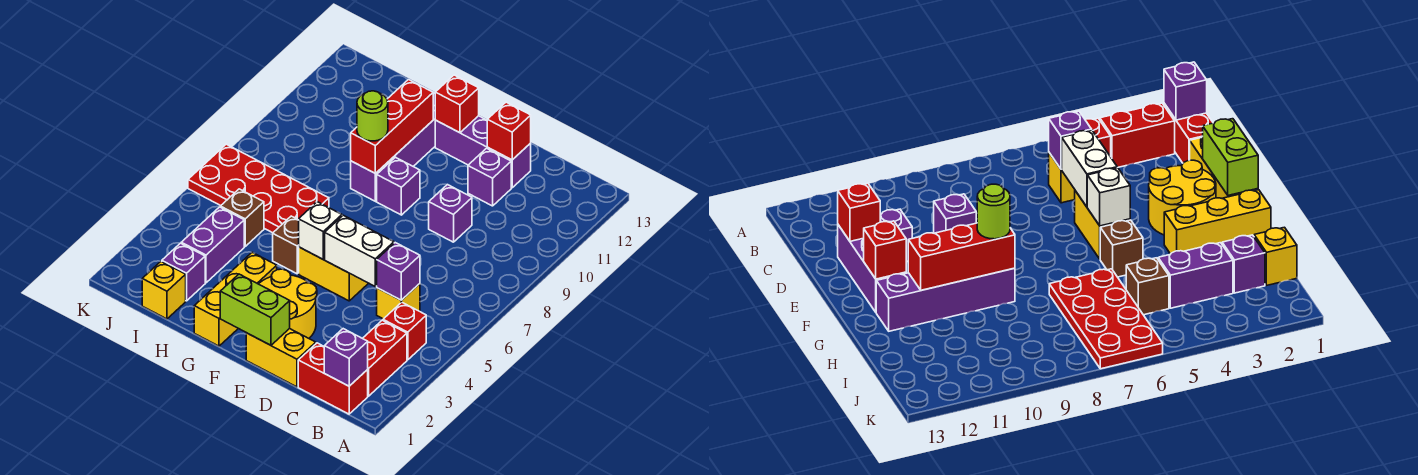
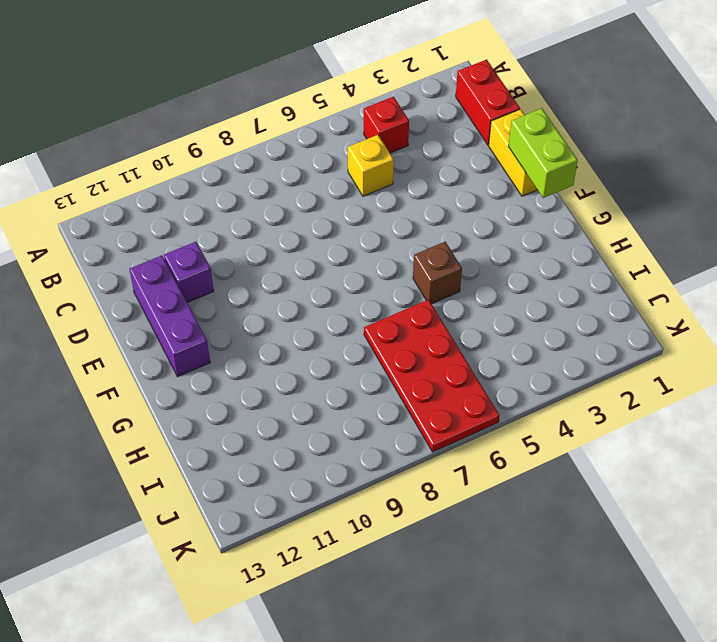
none -> red brick B2:B3 level 1
none -> purple brick D9 level 1
none -> yellow round brick E2:F3 level 1

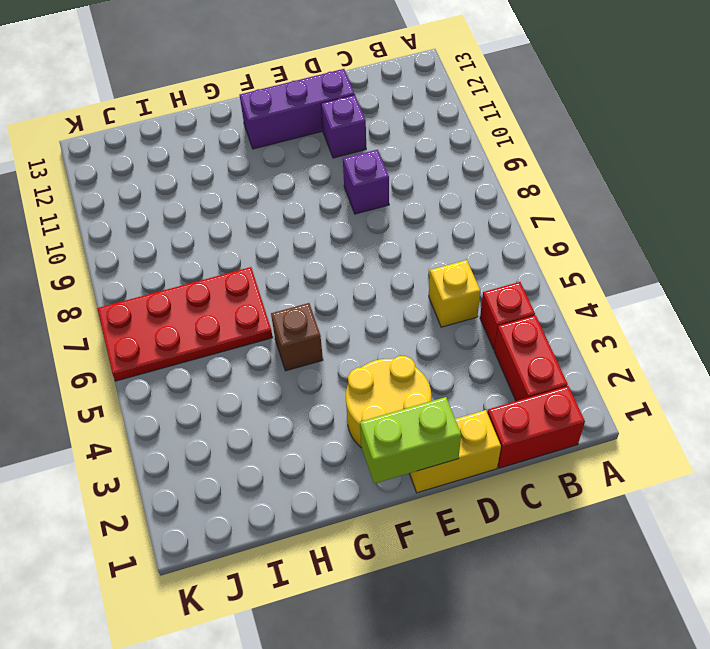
none -> yellow brick E5:F5 level 1
none -> purple brick F9 level 1
none -> yellow brick G1:G3 level 1

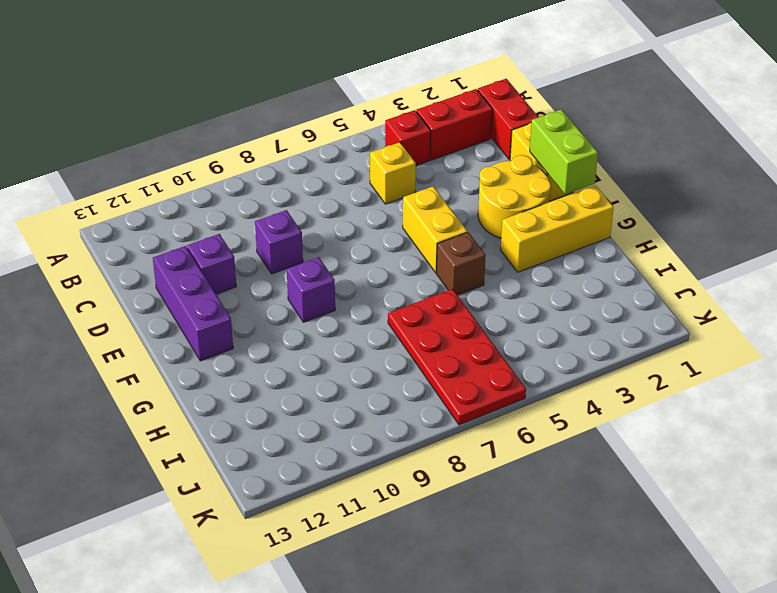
none -> purple brick G9:G12 level 1
none -> yellow brick I1 level 1
none -> purple brick I2 level 1

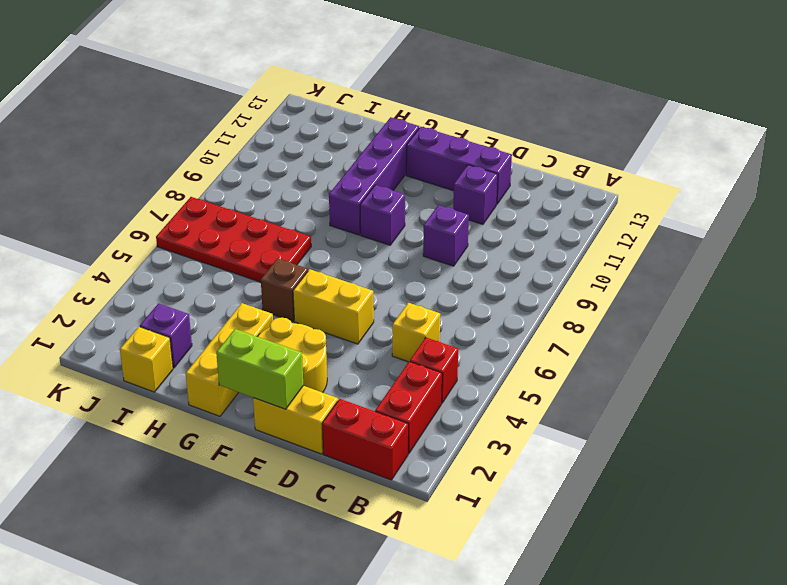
none -> purple brick I3:I4 level 1
none -> brown brick I5 level 1
none -> purple brick B1 level 2

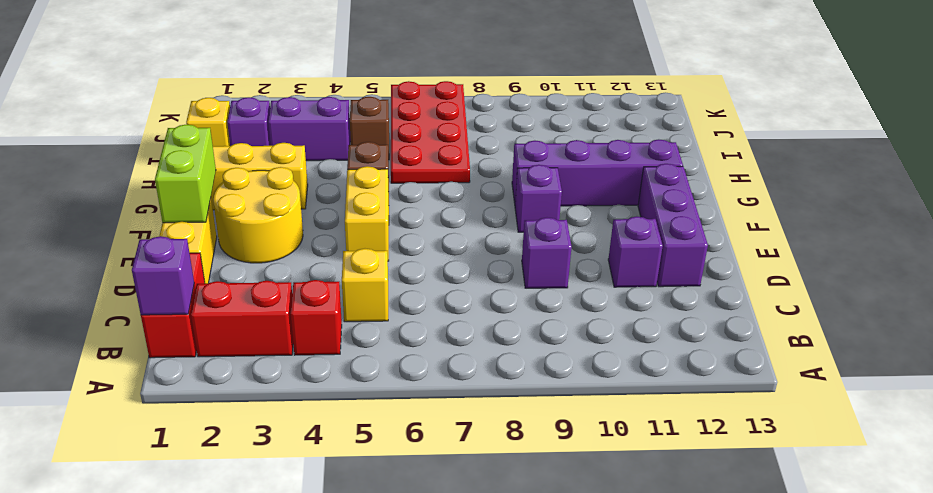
none -> purple brick C5 level 2
none -> white brick D5:E5 level 2
none -> red brick D12 level 2

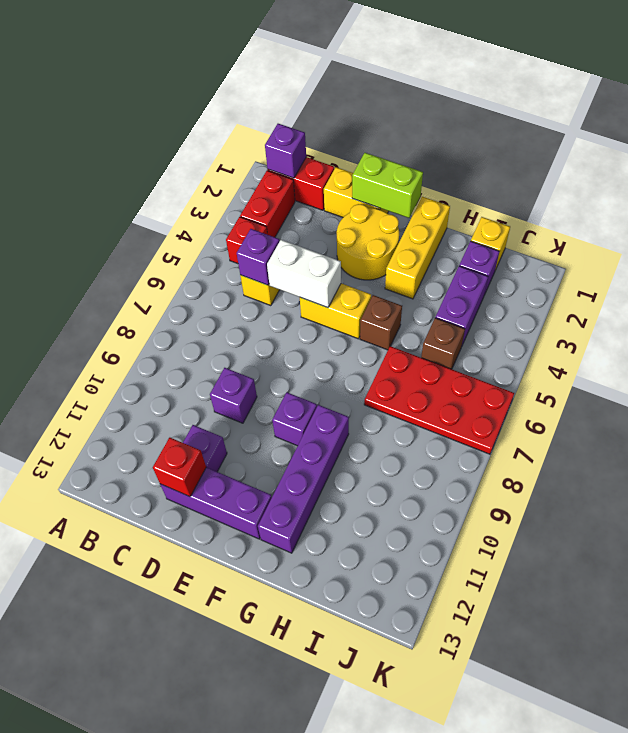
none -> white brick F5 level 2
none -> red brick F12 level 2
none -> red brick G9:G11 level 2

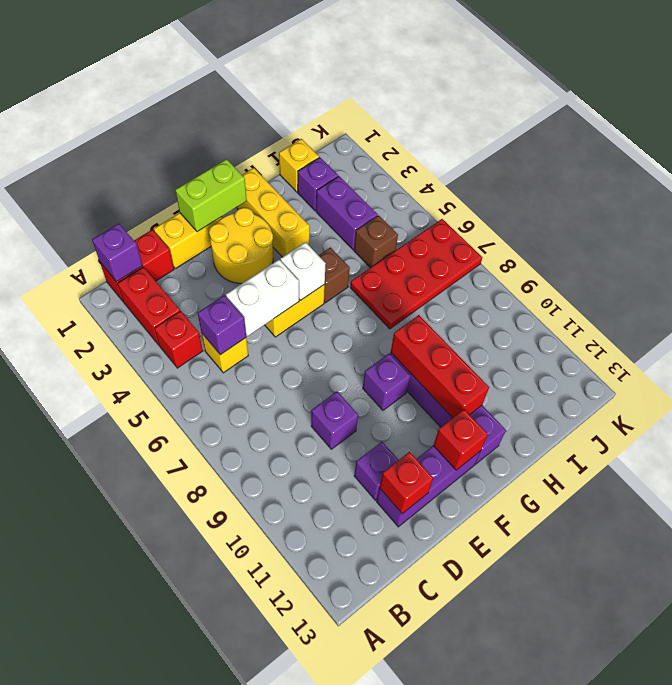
none -> lime round brick G9 level 3

